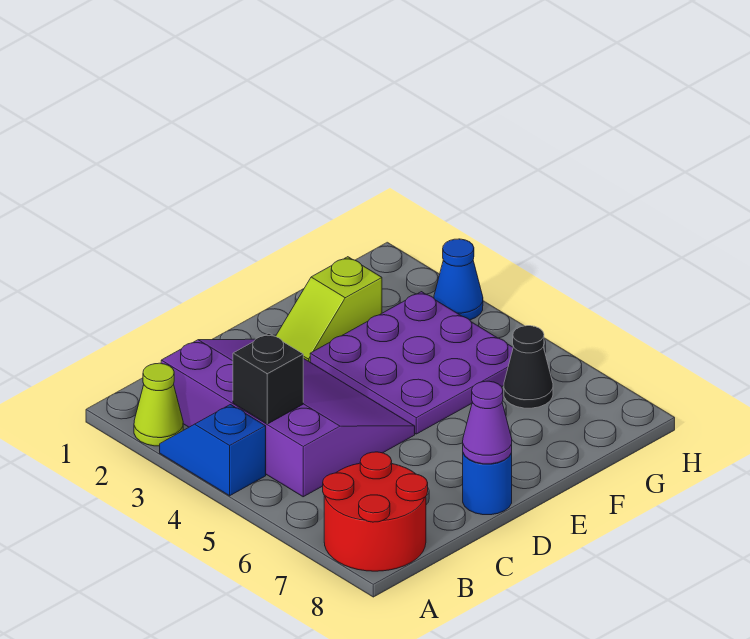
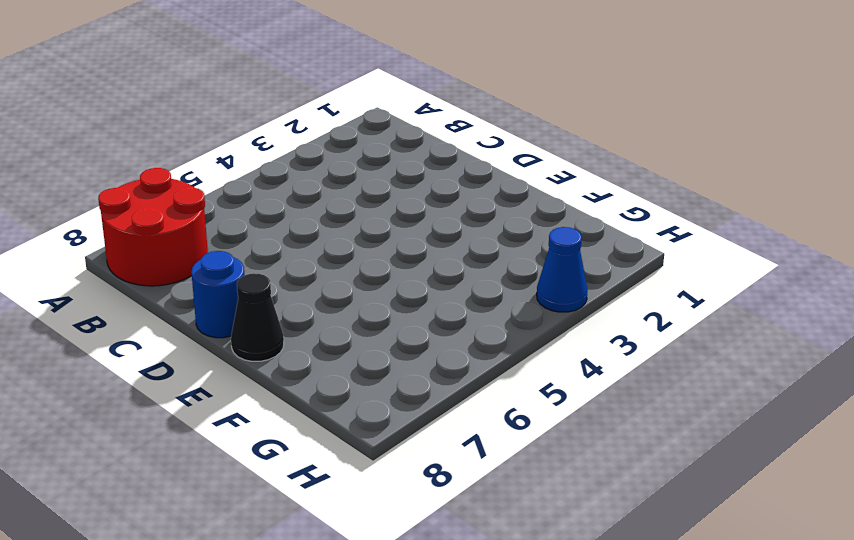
black cone E8 level 1 -> black cone G6 level 1
none -> lime cone A2 level 1
none -> blue slope A3:A4 level 1 top 4

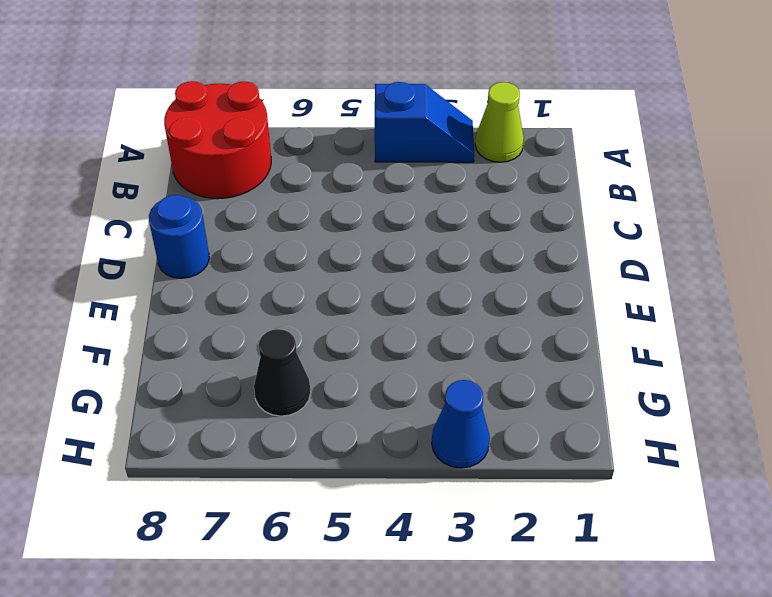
none -> purple slope B2:D5 level 1 top B
none -> lime slope E2:F2 level 1 top F

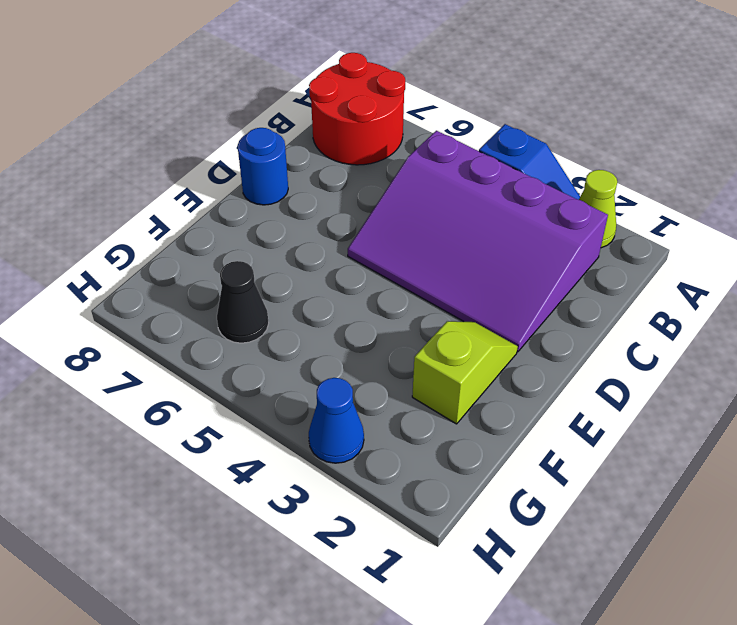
none -> purple plate E3:G5 level 1
none -> black brick B4 level 2

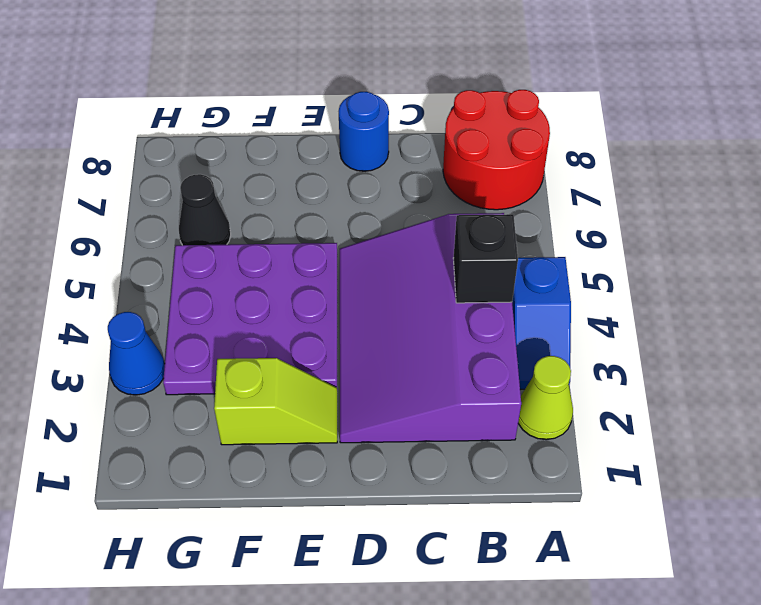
none -> purple cone D8 level 2

